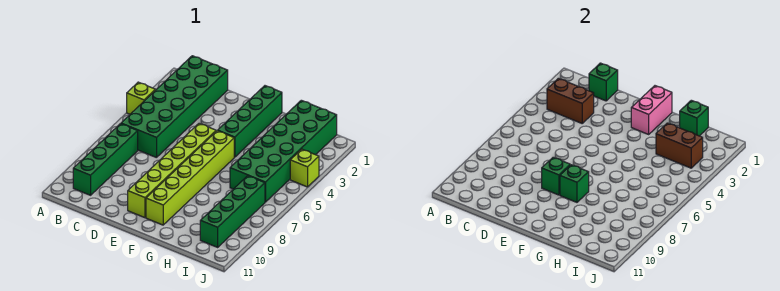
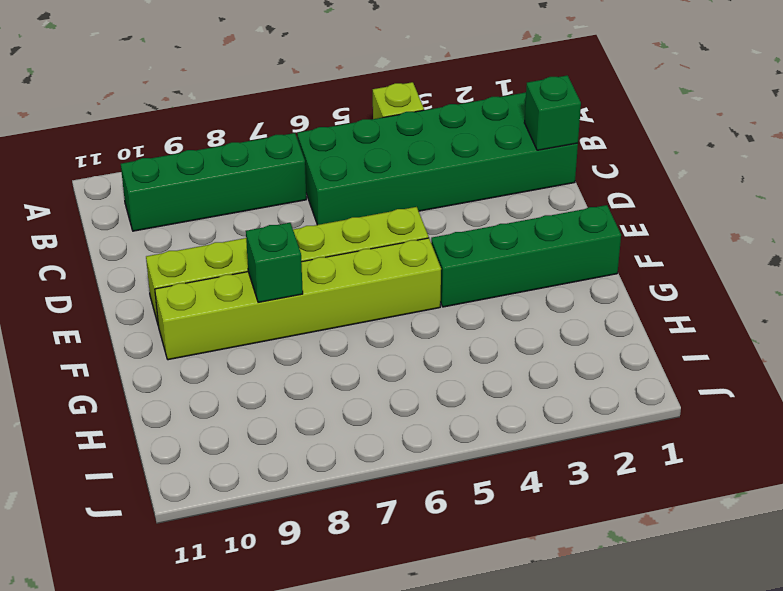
none -> green brick H1:I6 level 1
none -> green brick I7:I10 level 1
none -> lime brick J4 level 1

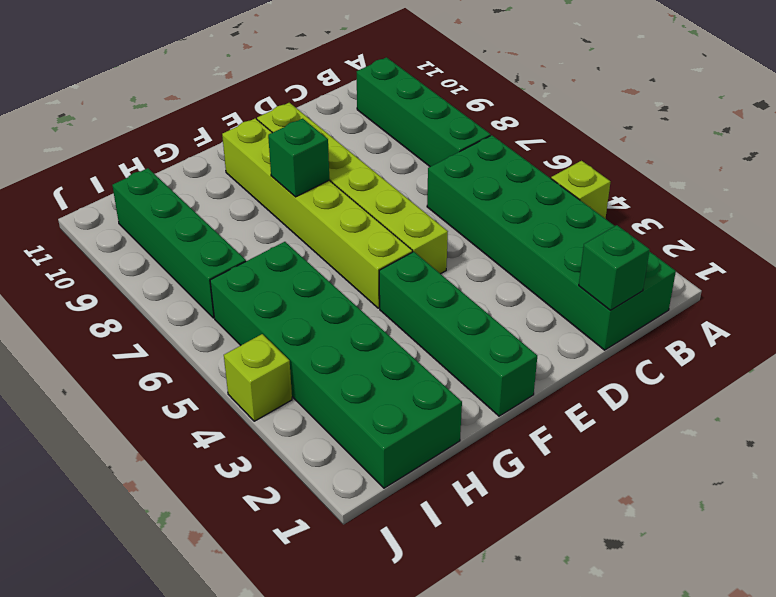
none -> brown brick B3:C3 level 2
none -> green brick E8 level 2
none -> pink brick F1:F2 level 2

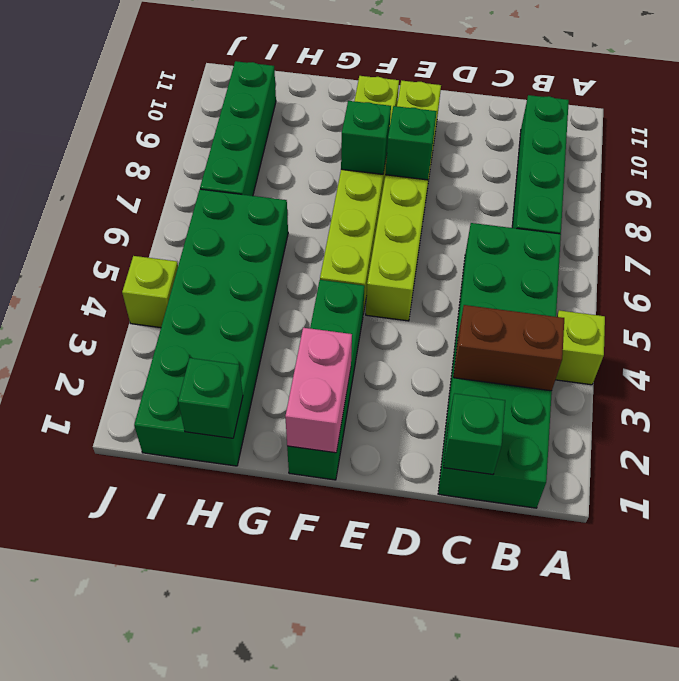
none -> brown brick H3:I3 level 2

